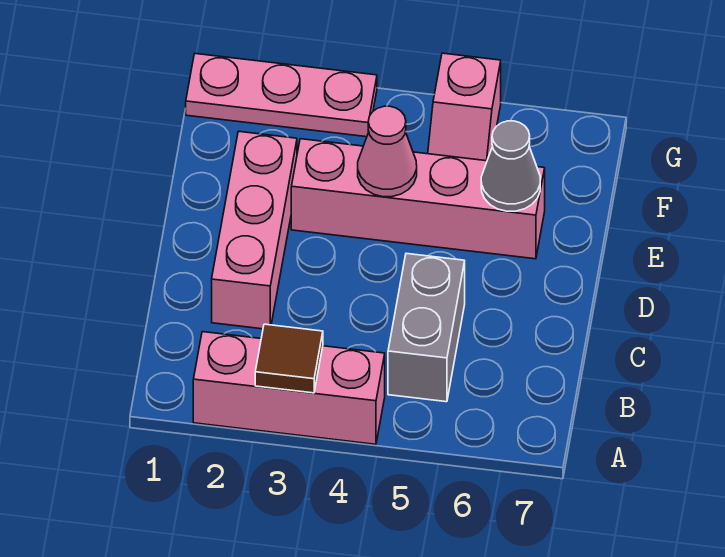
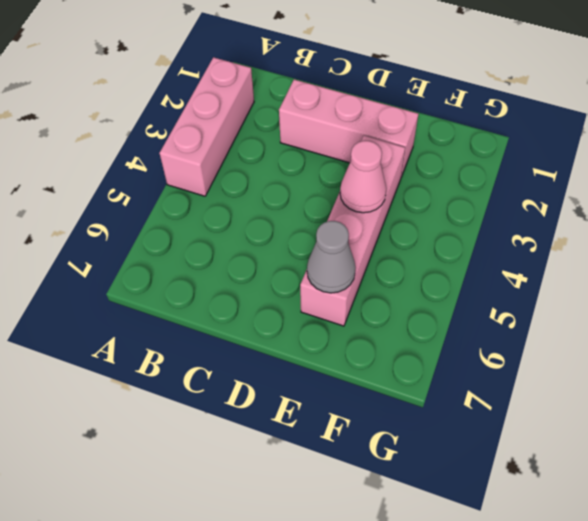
none -> grey brick B5:C5 level 1
none -> pink slope F5:G5 level 1 top G

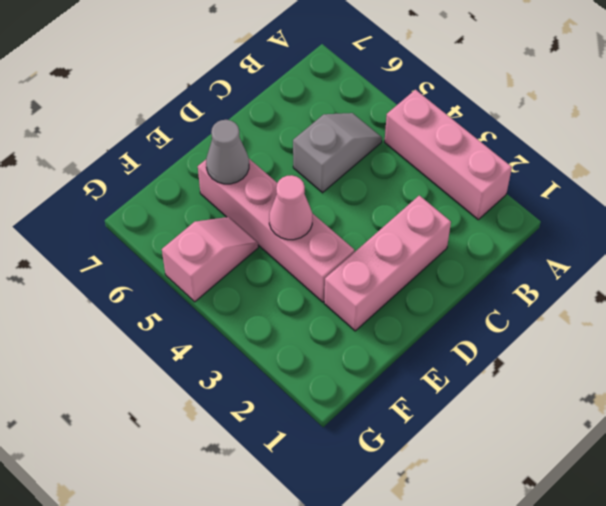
grey slope B5:C5 level 1 top C -> grey brick B5:C5 level 1
none -> pink plate G1:G3 level 1
none -> brown tile A3 level 2

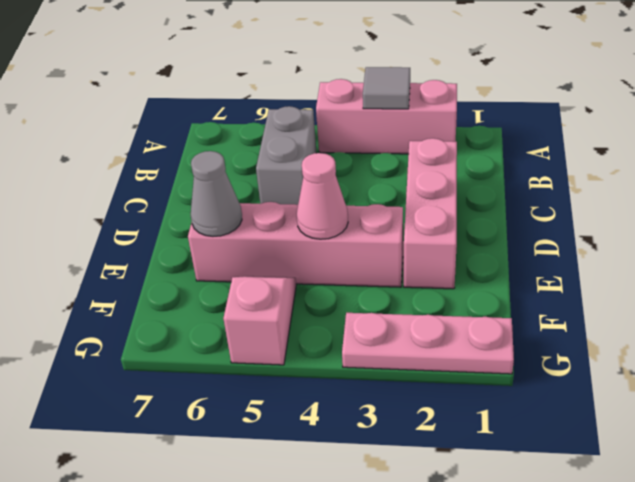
grey tile A3 level 2 -> brown tile A3 level 2

